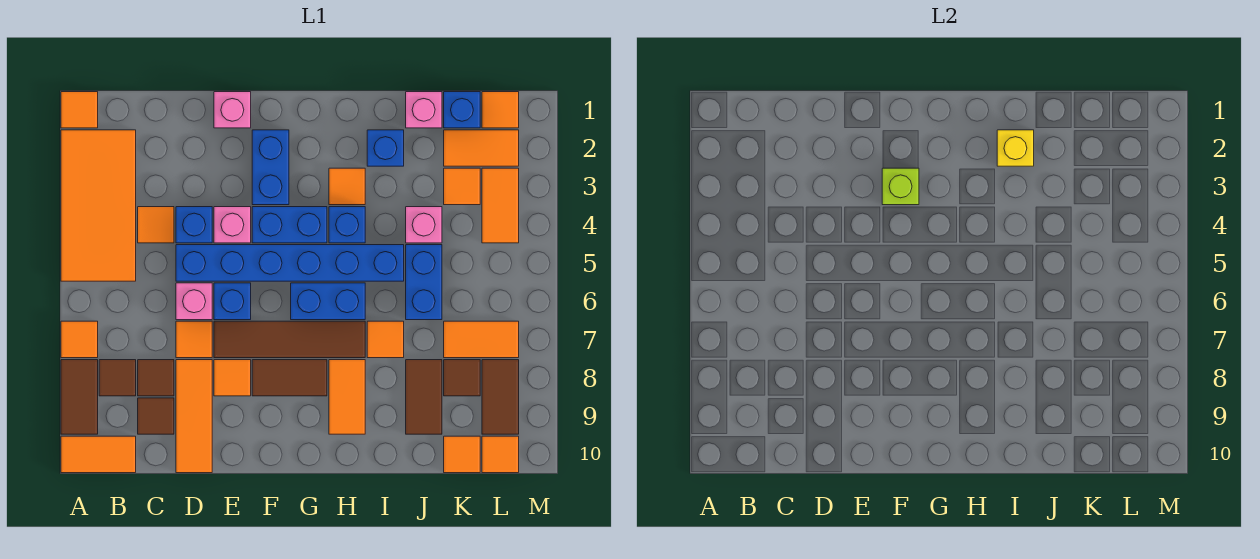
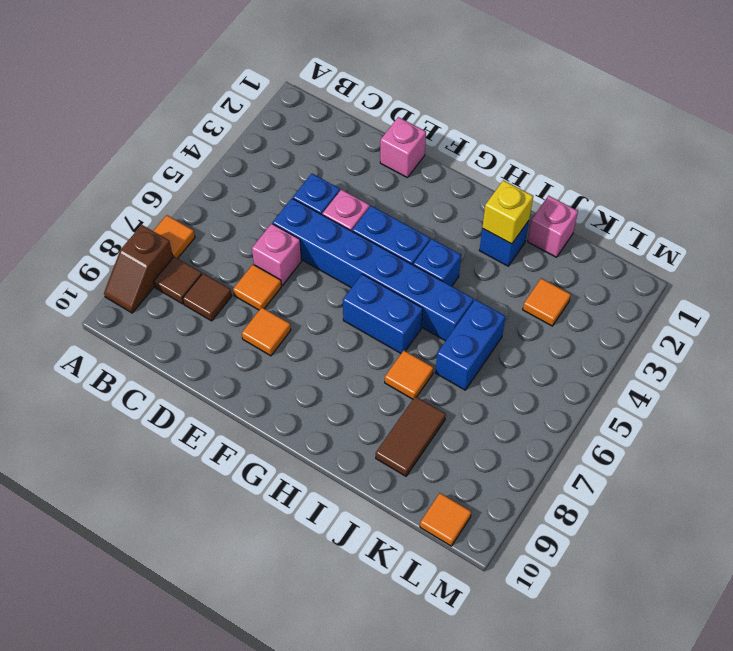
brown slope A8:A9 level 1 top 8 -> brown tile A8:A9 level 1
none -> orange tile A1 level 1
none -> orange tile A2:B5 level 1
none -> orange tile A10:B10 level 1
none -> orange tile C4 level 1

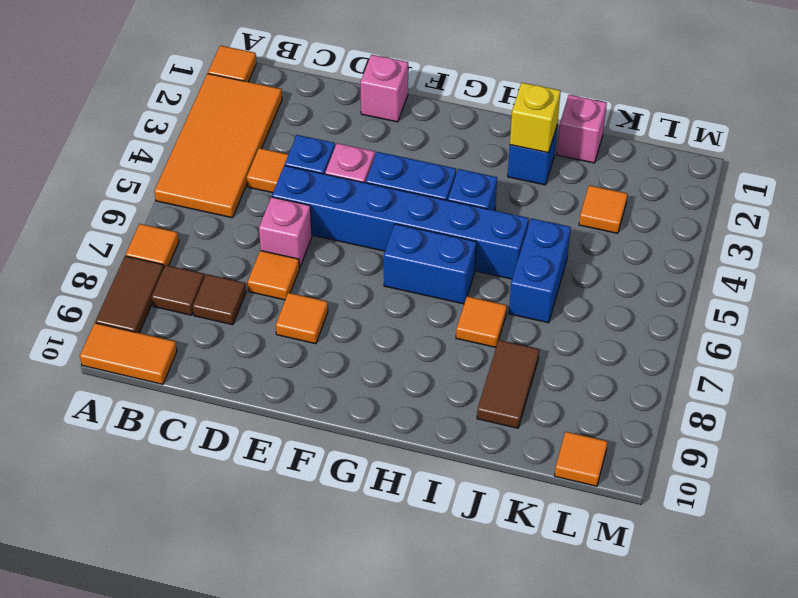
none -> brown tile C9 level 1
none -> orange tile D8:D10 level 1
none -> blue brick E6 level 1
none -> brown tile E7:H7 level 1

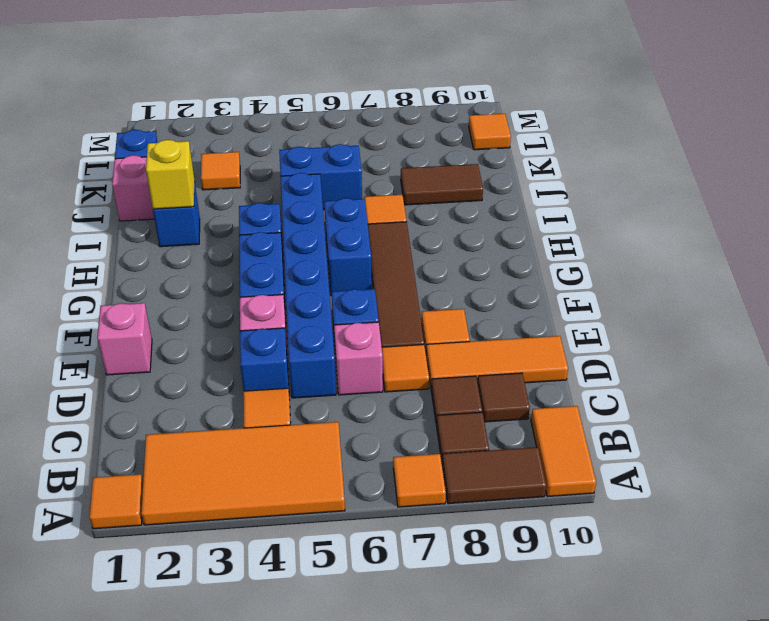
none -> blue brick F2:F3 level 1
none -> brown tile F8:G8 level 1
none -> orange tile H3 level 1
none -> orange tile H8:H9 level 1

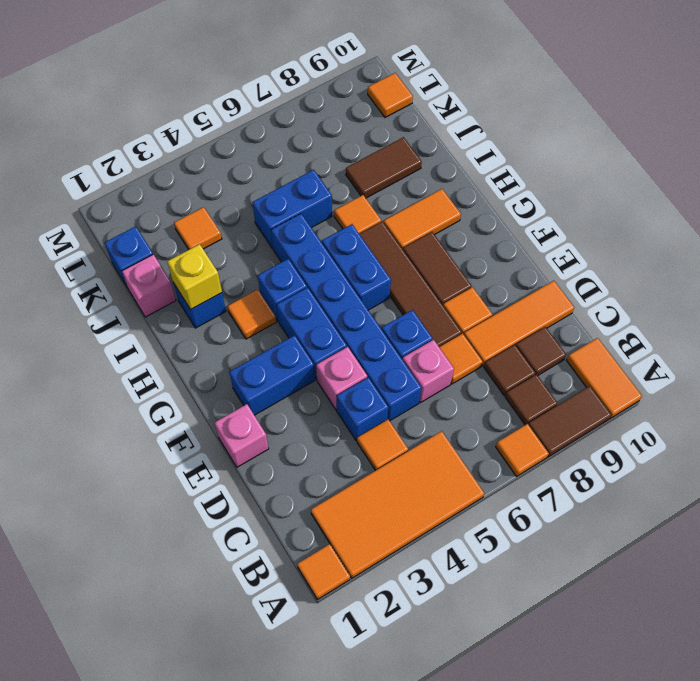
none -> pink brick J4 level 1
none -> orange tile K2:L2 level 1
none -> orange tile K7:L7 level 1
none -> brown tile K8 level 1

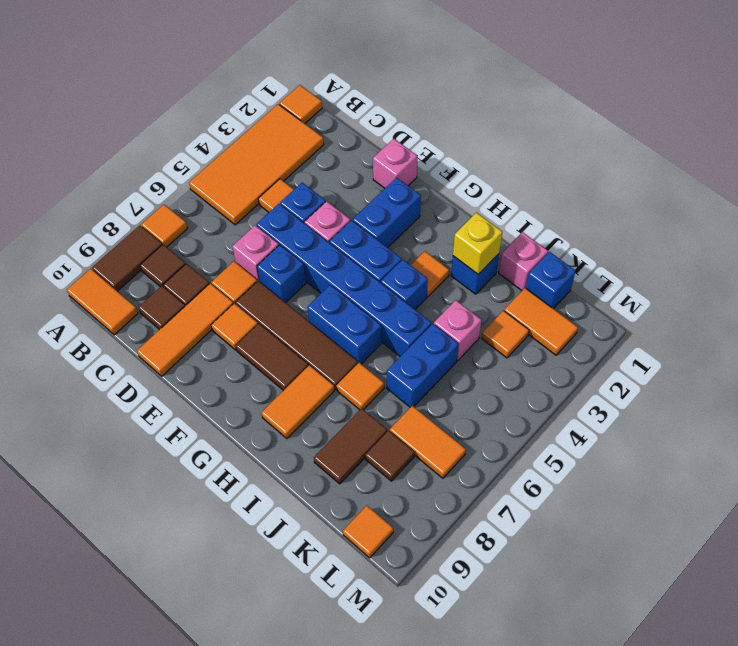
none -> orange tile K10 level 1
none -> orange tile L1 level 1
none -> orange tile L3:L4 level 1
none -> brown tile L8:L9 level 1

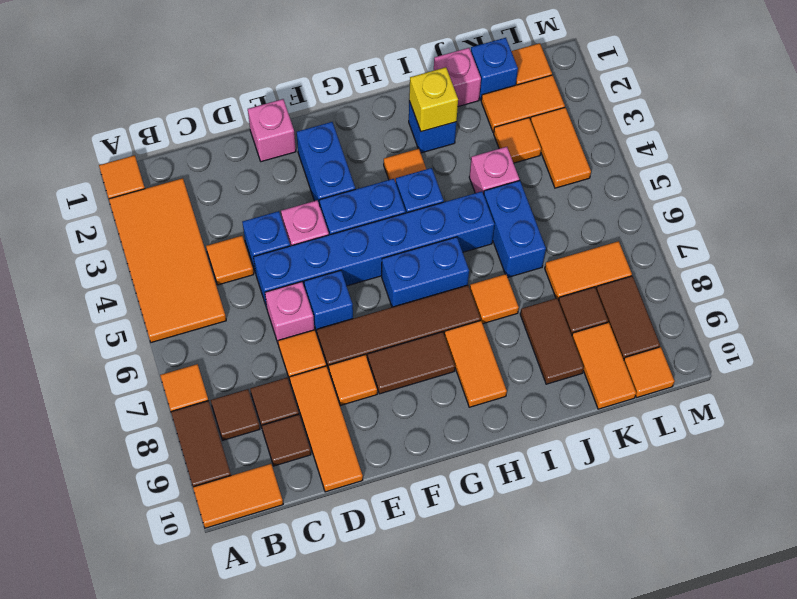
orange tile K9:K10 level 1 -> orange tile K10 level 1
none -> lime brick F3 level 2

